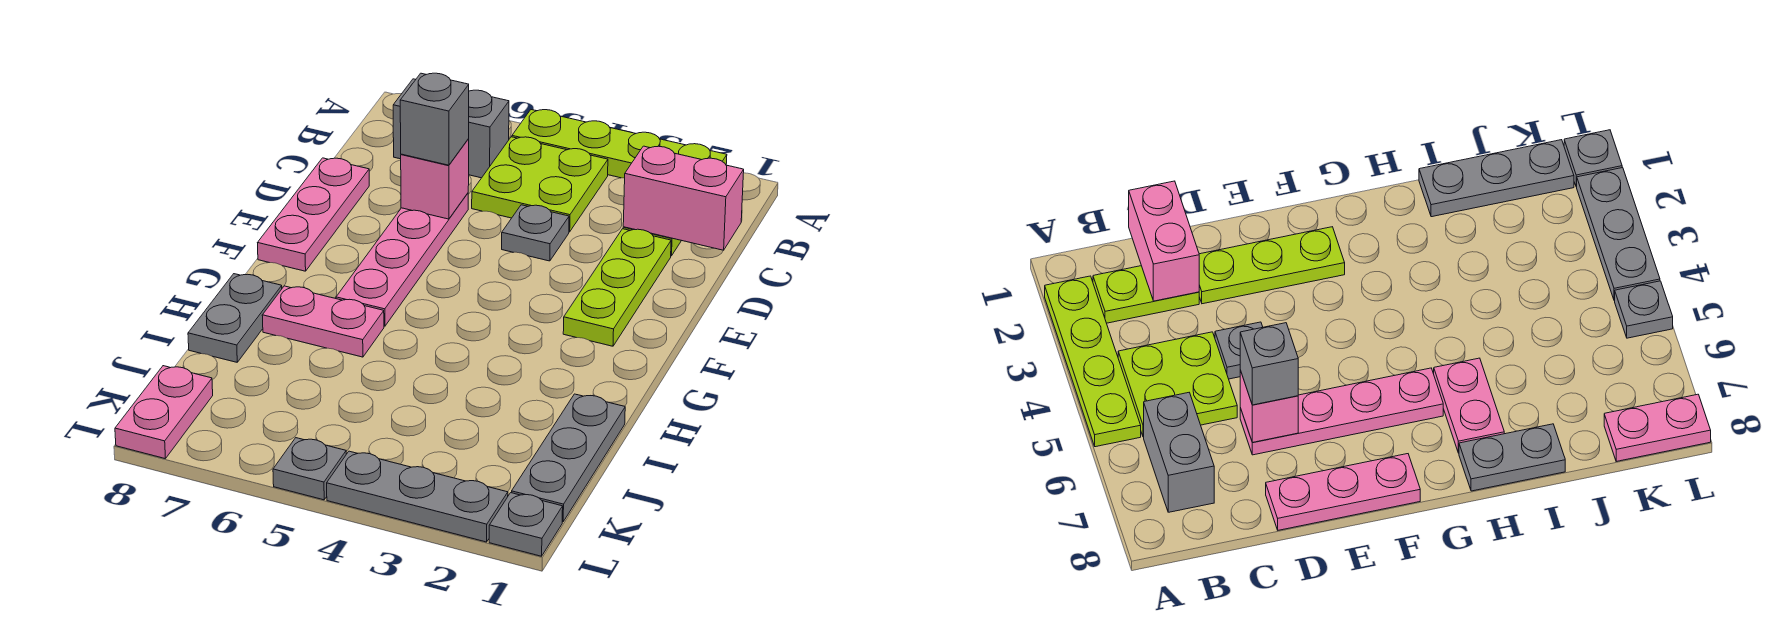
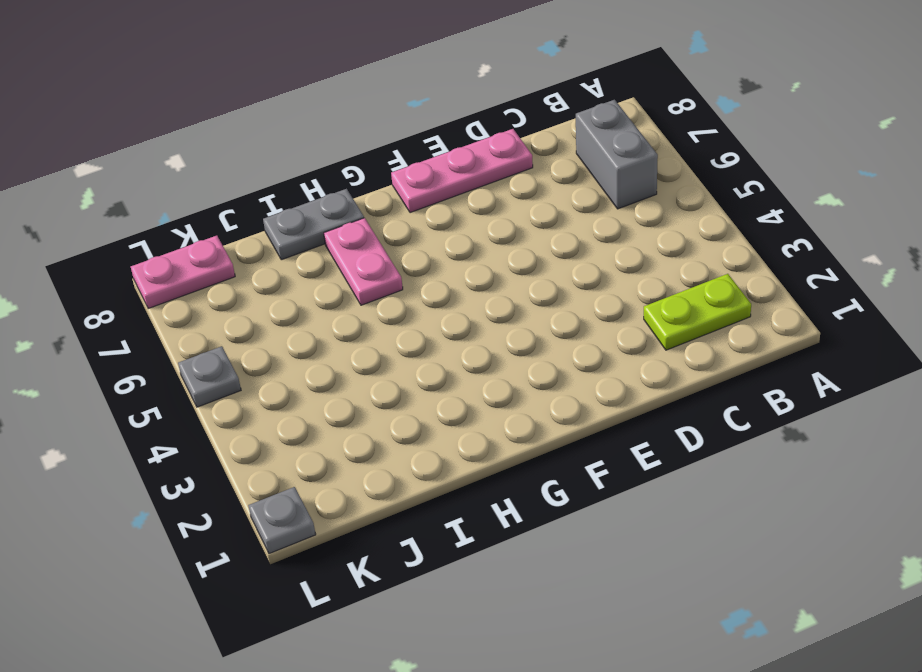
none -> lime plate A2:A5 level 1
none -> lime plate B4:C5 level 1
none -> lime plate D2:F2 level 1

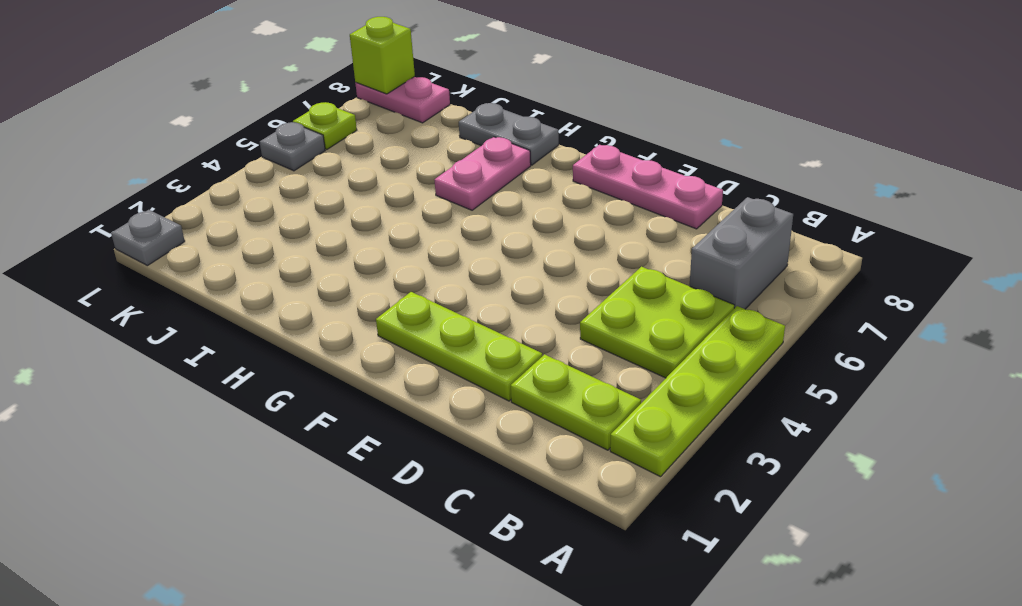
lime plate L6 level 1 -> none
lime brick L8 level 2 -> none
none -> grey plate D4 level 1
none -> pink plate D6:G6 level 1
none -> grey plate I1:K1 level 1

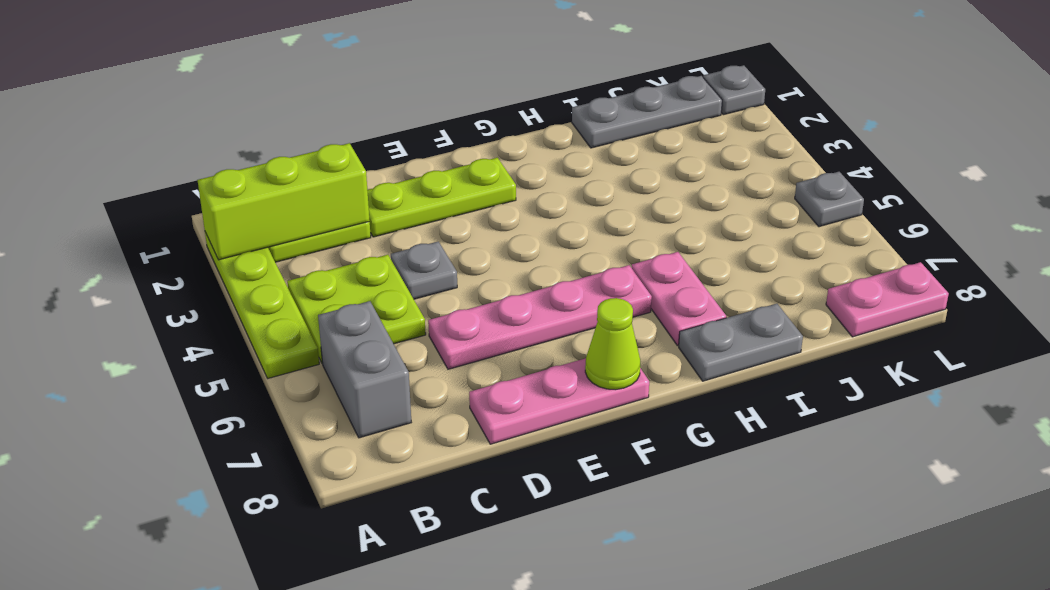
lime brick A2:C2 level 2 -> pink brick C1:C2 level 2
lime cone F8 level 2 -> none
none -> grey plate L2:L4 level 1
none -> pink brick D6 level 2
none -> grey brick D6 level 3

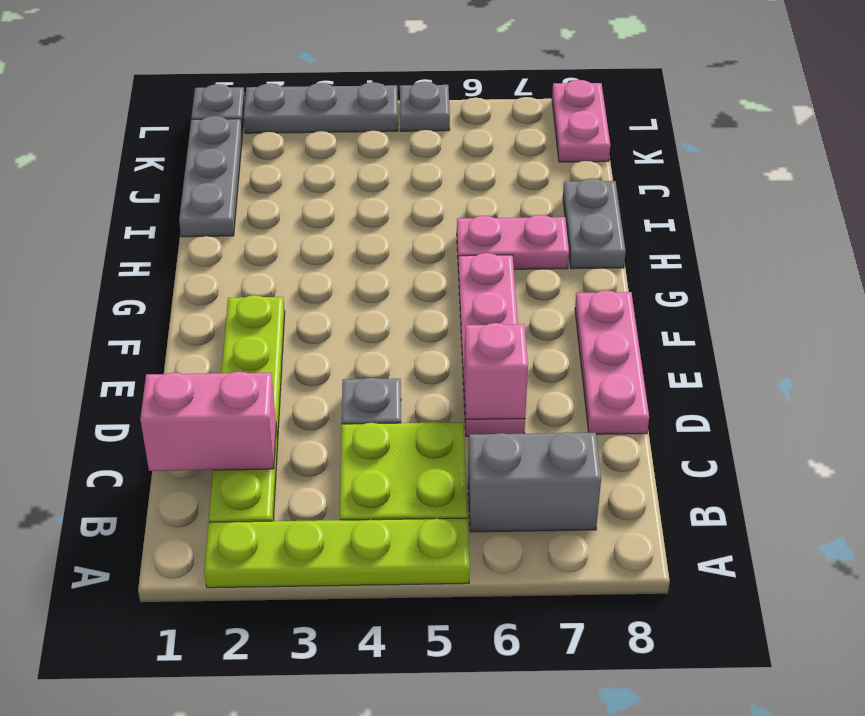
none -> grey brick D6 level 3

